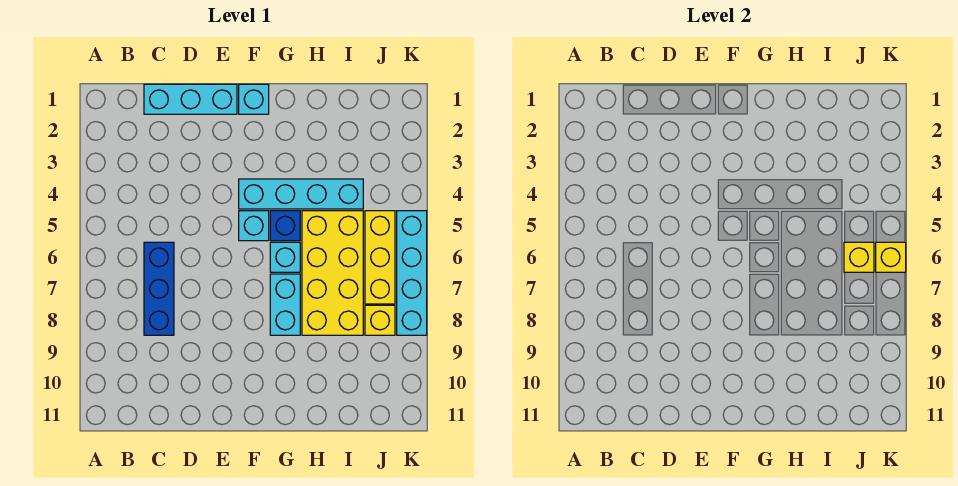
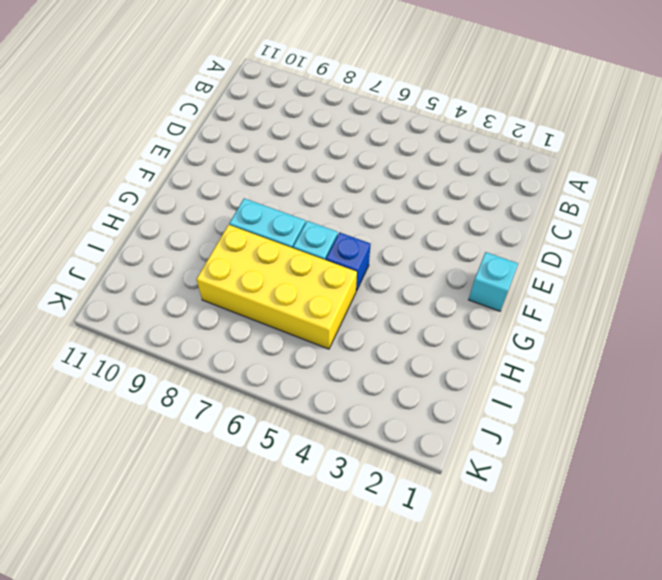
none -> cyan brick C1:E1 level 1
none -> blue brick C6:C8 level 1
none -> cyan brick F4:I4 level 1

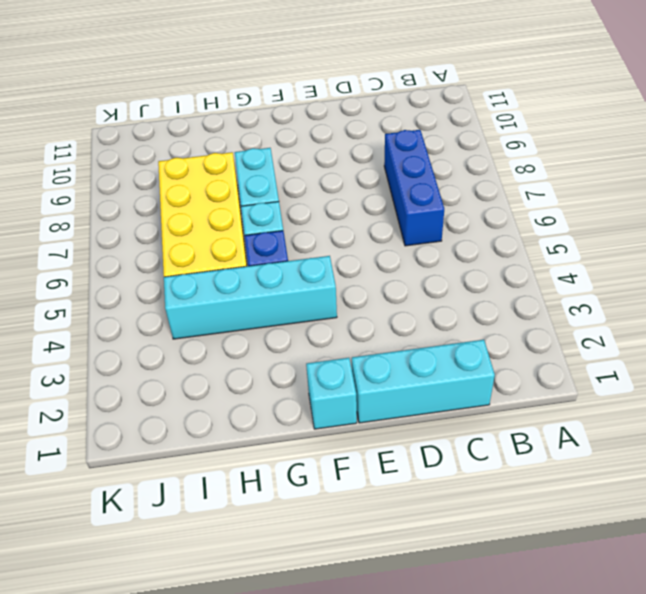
none -> cyan brick F5 level 1
none -> yellow brick J5:J7 level 1
none -> yellow brick J8 level 1

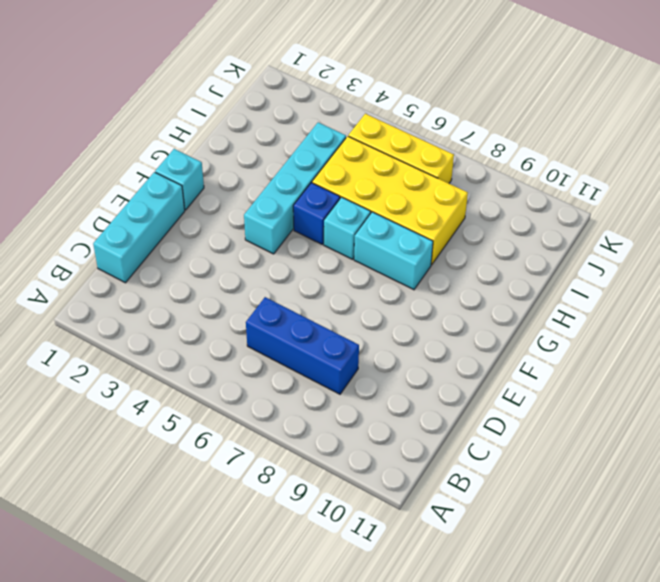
none -> cyan brick F5 level 1
none -> yellow brick J8 level 1
none -> cyan brick K5:K8 level 1

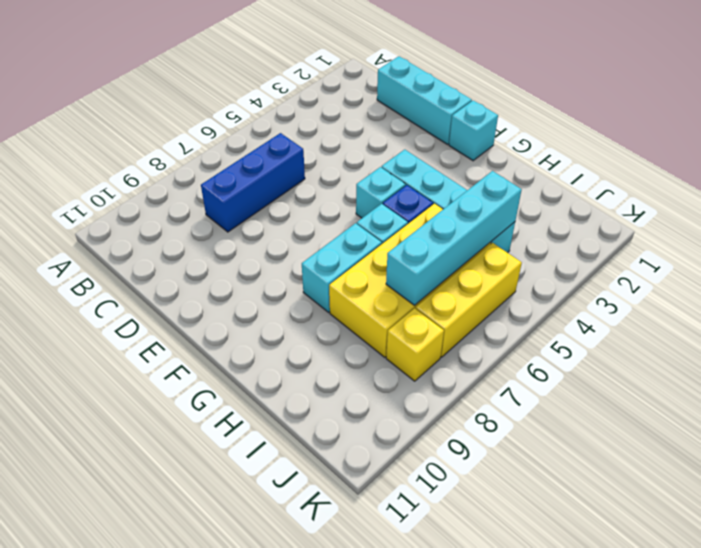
cyan brick I4:I7 level 2 -> cyan brick K5:K8 level 1
none -> yellow brick J6 level 2
none -> yellow brick K6 level 2

